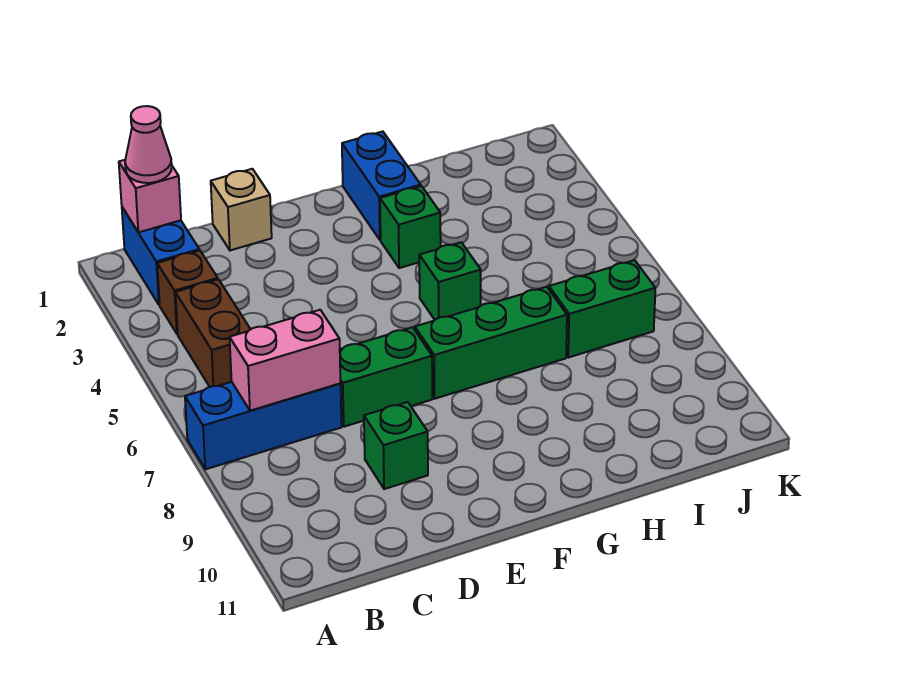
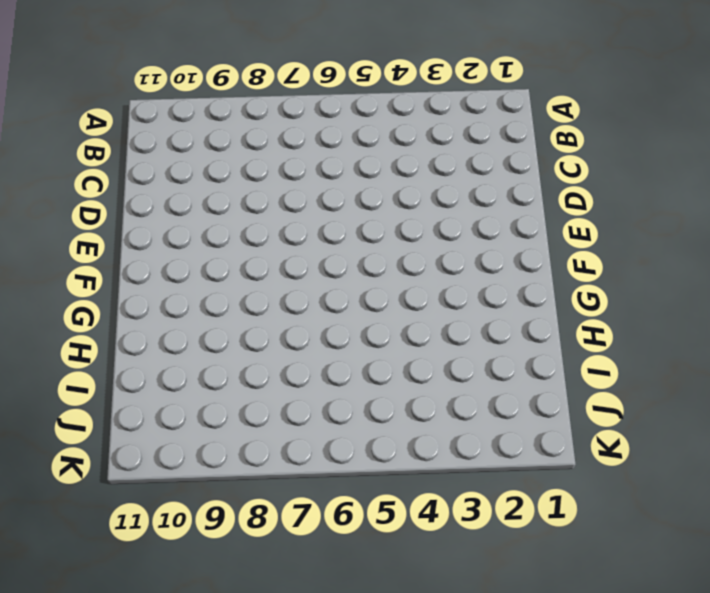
none -> blue brick A7:C7 level 1
none -> blue brick B1:B2 level 1
none -> brown brick B3 level 1

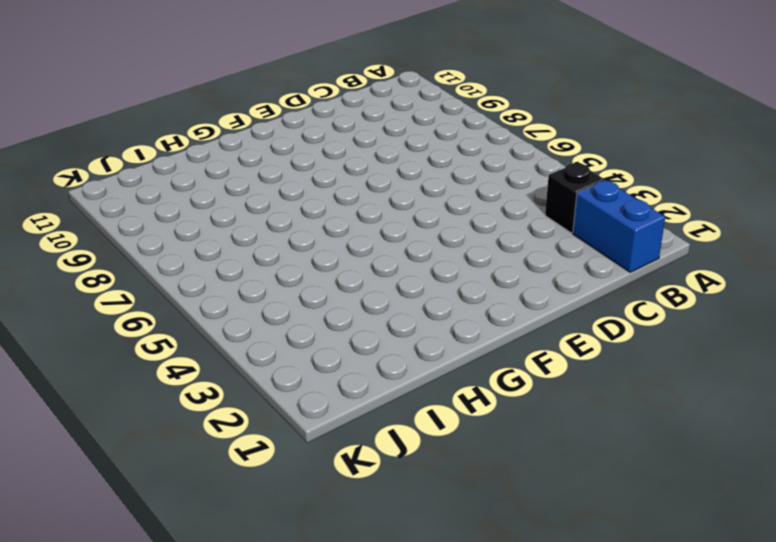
black brick B3 level 1 -> brown brick B3 level 1
none -> blue brick A7:C7 level 1
none -> brown brick B4:B5 level 1
none -> tan brick D1 level 1

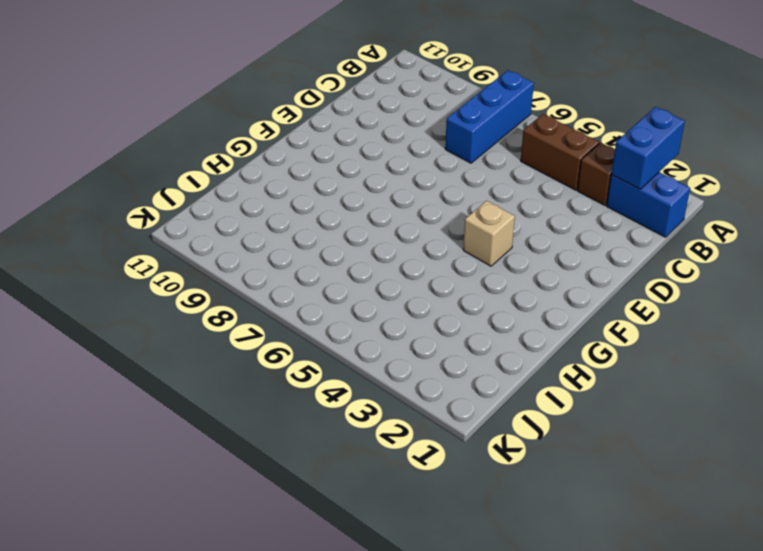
blue brick A2:B2 level 2 -> blue brick G1:G2 level 1
tan brick F4 level 1 -> tan brick D1 level 1
none -> green brick D7:E7 level 1
none -> green brick D9 level 1
none -> green brick F7:H7 level 1

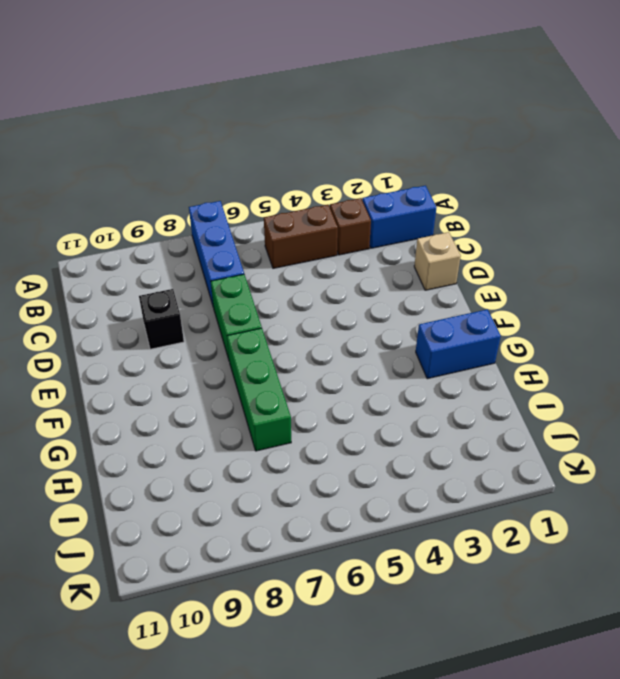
black brick D9 level 1 -> green brick D9 level 1
none -> green brick G3 level 1
none -> green brick G5 level 1
none -> green brick I7:J7 level 1

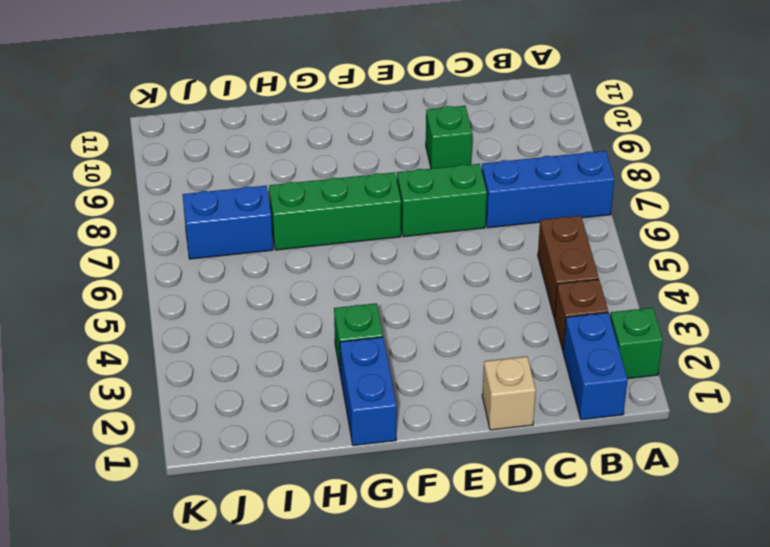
green brick A2 level 1 -> green brick G5 level 1
blue brick I7:J7 level 1 -> green brick I7:J7 level 1
none -> pink brick B1 level 2
none -> pink brick B7:C7 level 2
none -> pink cone B1 level 3

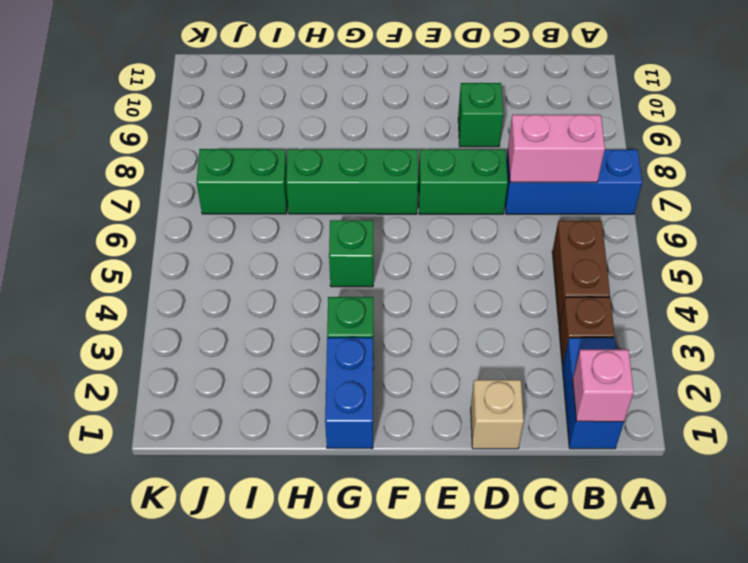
none -> pink cone B1 level 3

